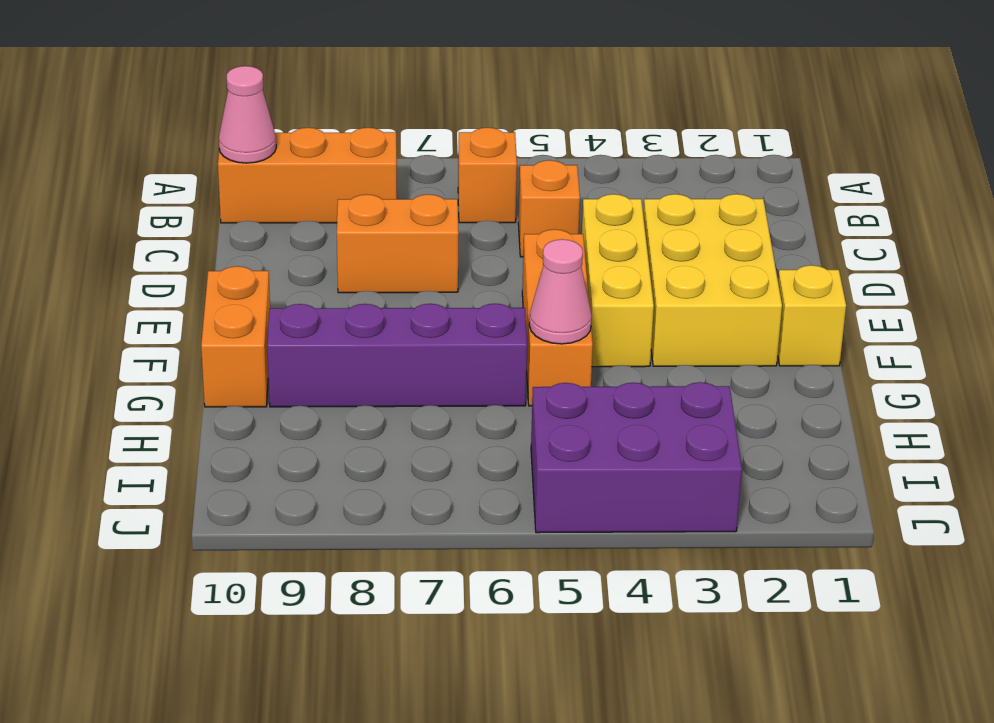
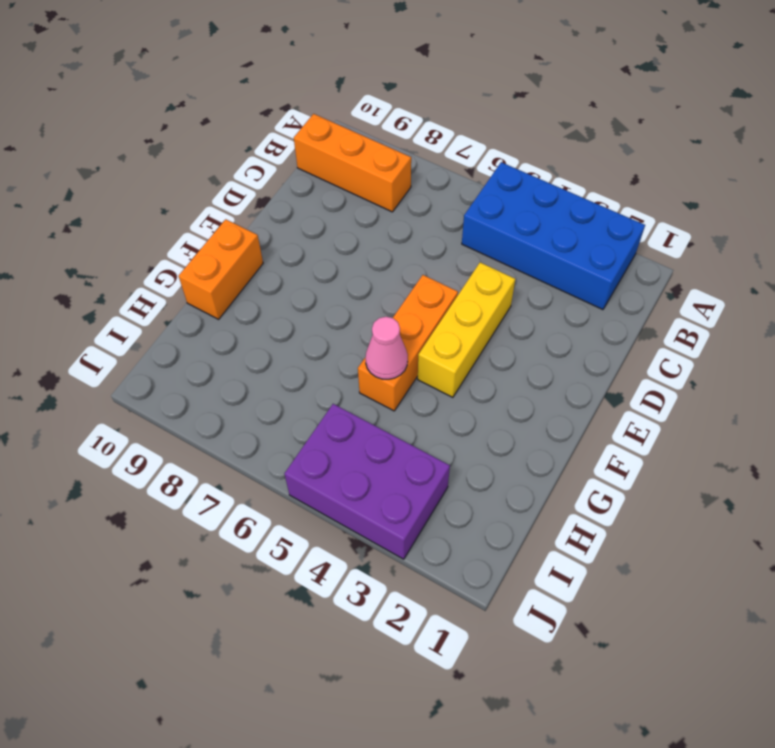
blue brick A2:B5 level 1 -> none
none -> orange brick B6 level 1
none -> orange brick C5 level 1
none -> yellow brick D2:F3 level 1

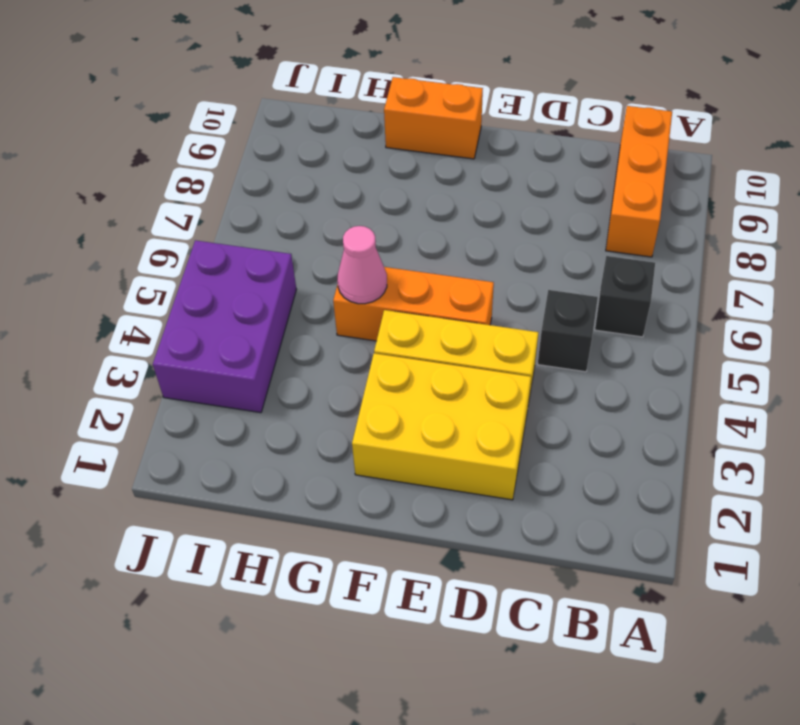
black brick B6 level 1 -> orange brick B6 level 1
black brick C5 level 1 -> orange brick C5 level 1
none -> orange brick D7:D8 level 1
none -> yellow brick F1 level 1
none -> purple brick G6:G9 level 1

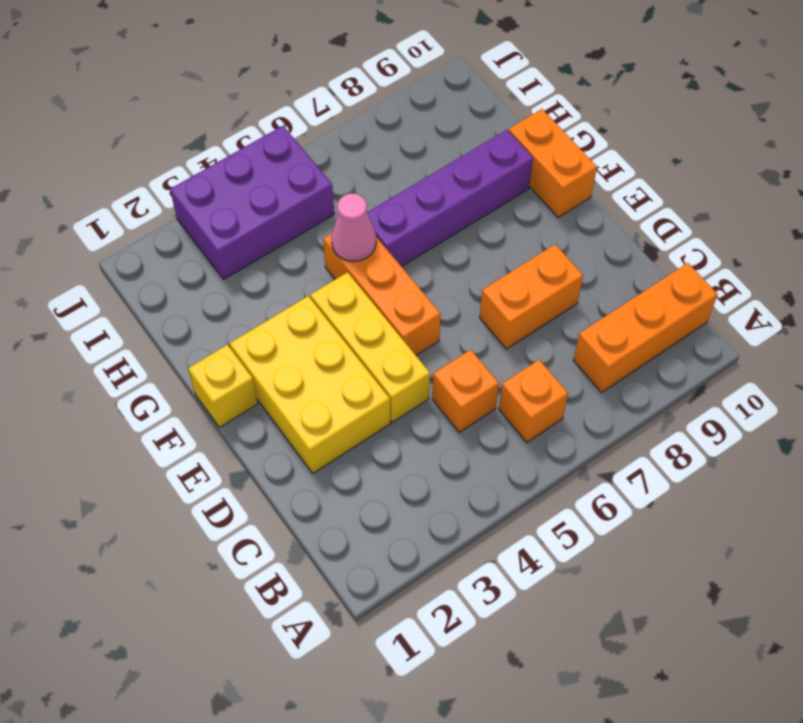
none -> pink cone B10 level 2

